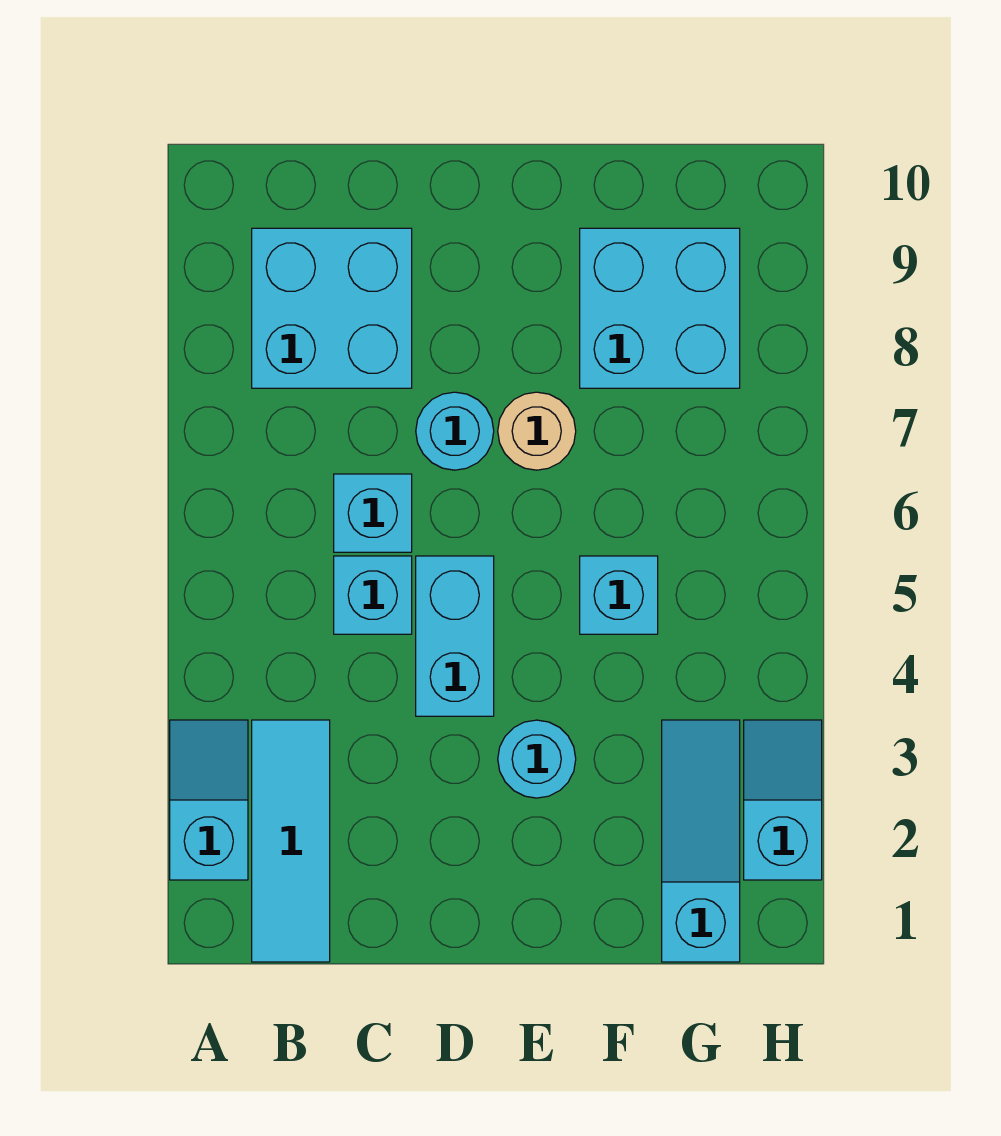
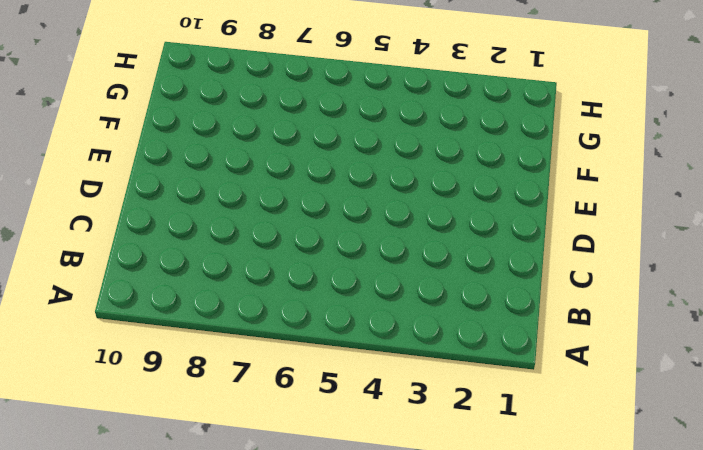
none -> cyan slope A2:A3 level 1 top 2
none -> cyan tile B1:B3 level 1
none -> cyan brick B8:C9 level 1

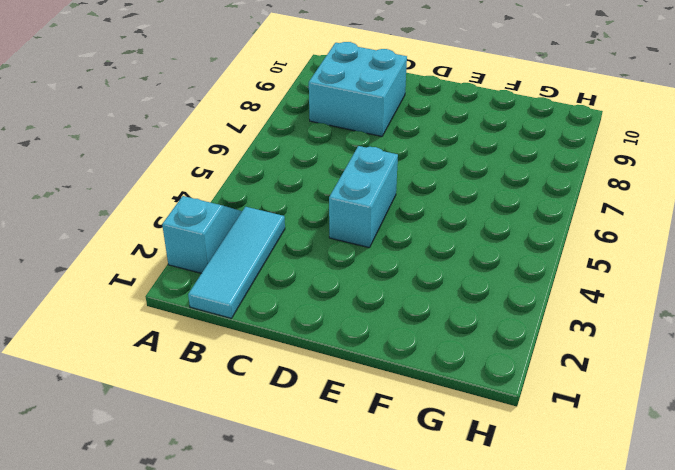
none -> cyan brick C5 level 1
none -> cyan brick C6 level 1
none -> cyan round brick D7 level 1

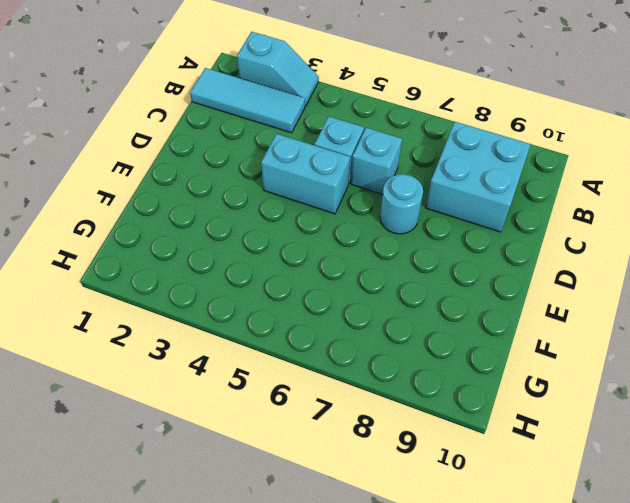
none -> cyan round brick E3 level 1
none -> tan round brick E7 level 1
none -> cyan brick F5 level 1

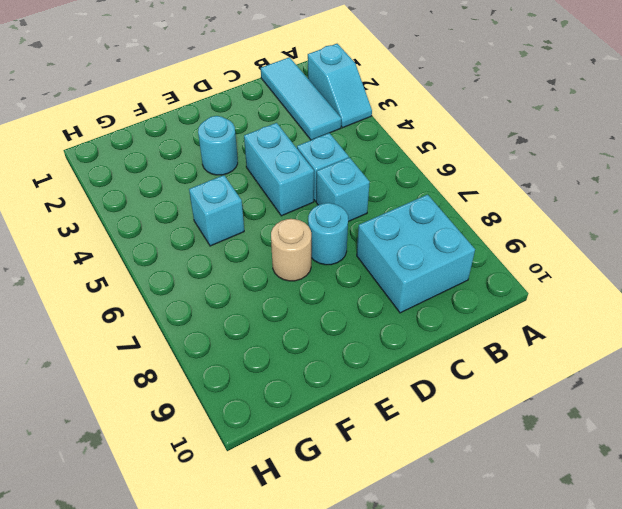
none -> cyan brick F8:G9 level 1
none -> cyan slope G1:G3 level 1 top 1
none -> cyan slope H2:H3 level 1 top 2

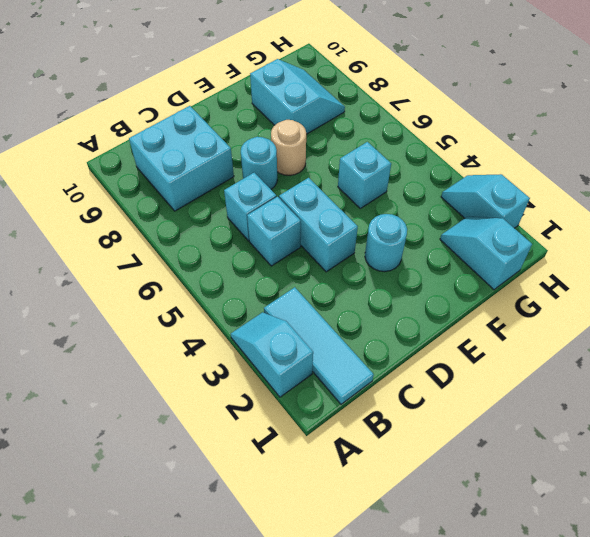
cyan slope F8:G9 level 1 top F -> cyan brick F8:G9 level 1
cyan slope G1:G2 level 1 top 1 -> cyan slope G1:G3 level 1 top 1

